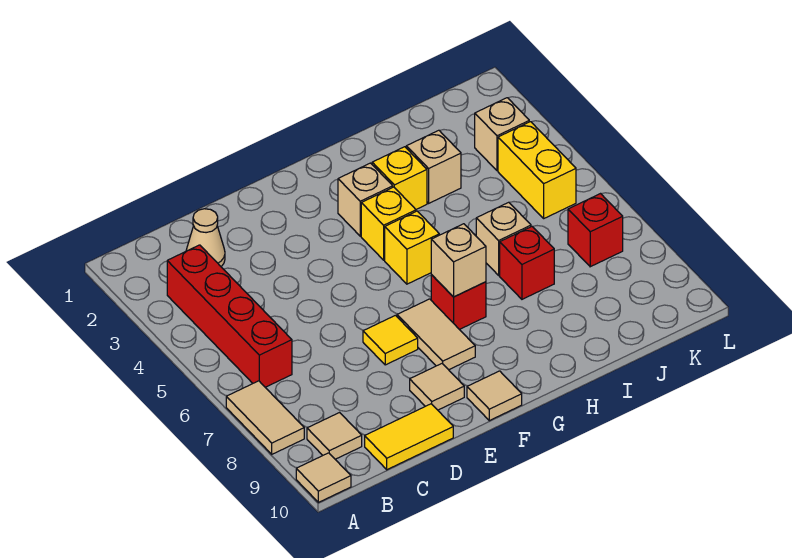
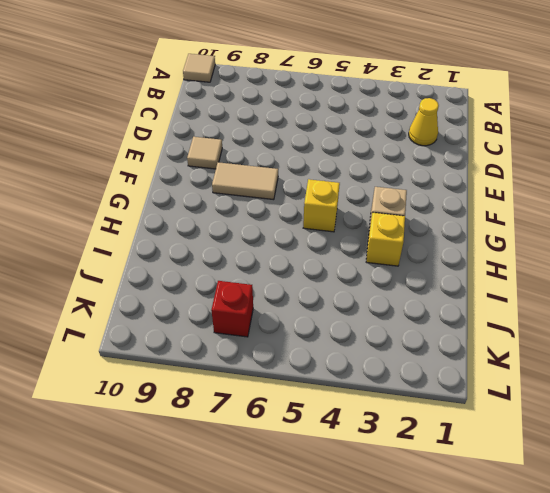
yellow cone C2 level 1 -> tan cone C2 level 1
none -> tan tile A7:A8 level 1
none -> red brick B3:B6 level 1
none -> tan tile B9 level 1

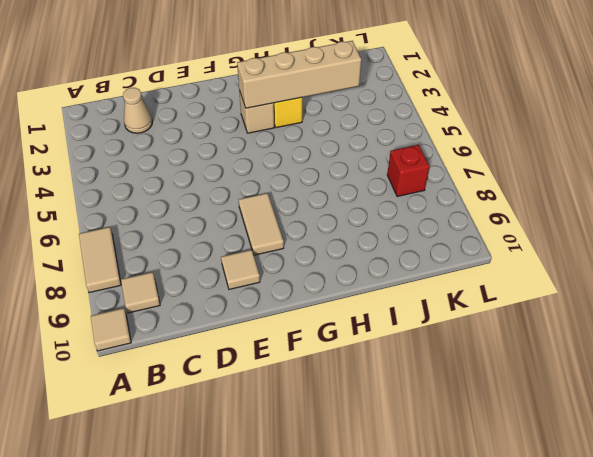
tan brick G3:J3 level 2 -> none
none -> red brick B3:B6 level 1
none -> yellow tile C10:D10 level 1
none -> yellow tile E7 level 1

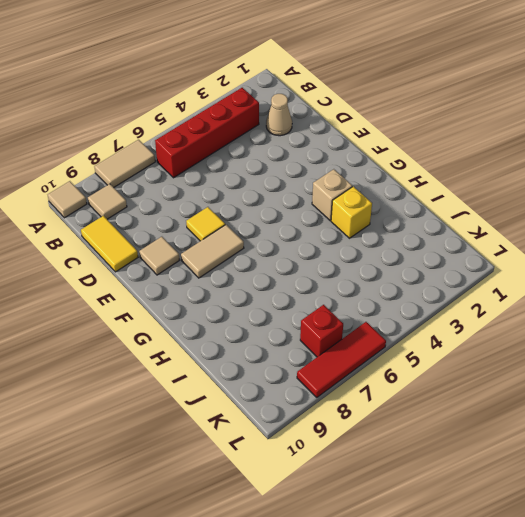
red tile L6:L8 level 1 -> none
none -> tan tile F10 level 1
none -> yellow brick G4 level 1
none -> yellow brick G5 level 1

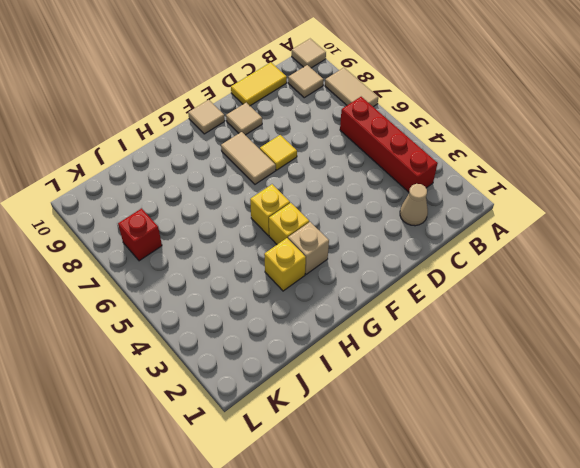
none -> red brick G7 level 1
none -> tan brick I3 level 1
none -> tan brick I6 level 1

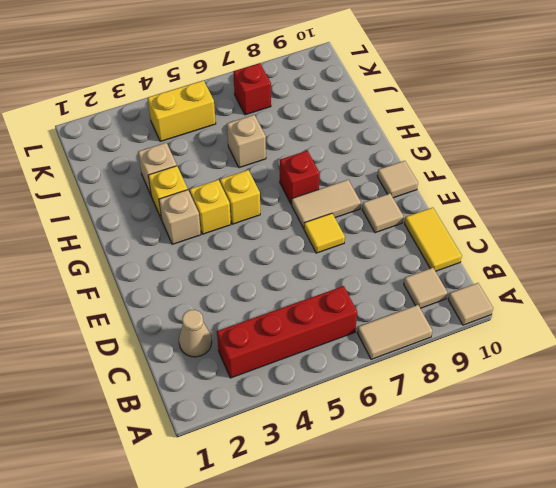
none -> red brick I7 level 1
none -> tan brick K3 level 1
none -> tan brick G7 level 2

